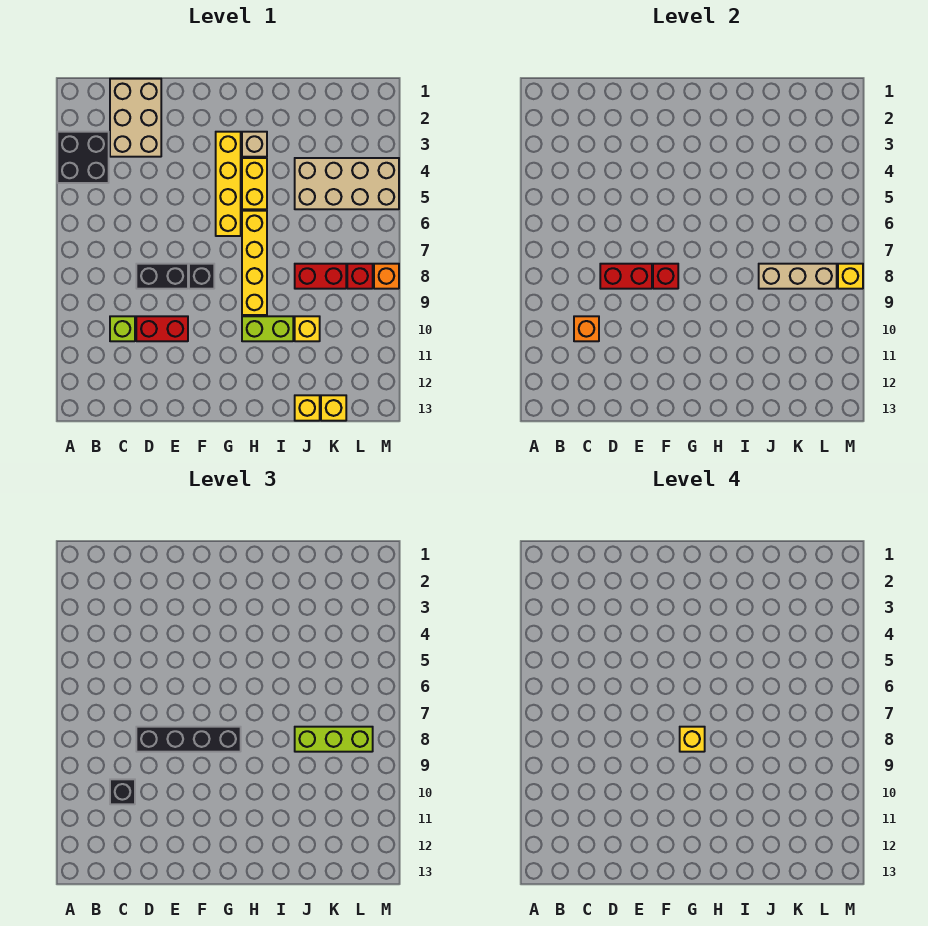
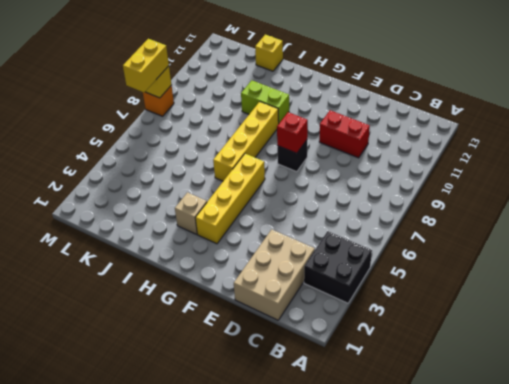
yellow brick M7:M8 level 3 -> yellow brick H4:H5 level 1
none -> lime brick C10 level 1
none -> black brick D8:E8 level 1
none -> tan brick J4:M5 level 1

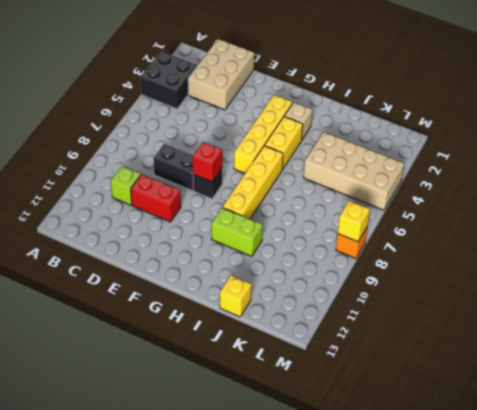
none -> red brick J8:K8 level 1
none -> yellow brick J10 level 1
none -> yellow brick K13 level 1

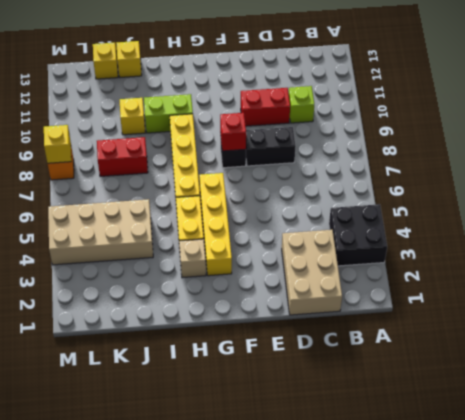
none -> red brick L8 level 1
none -> orange brick C10 level 2
none -> red brick D8:E8 level 2

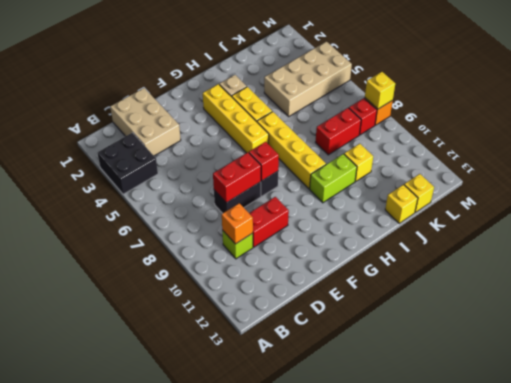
none -> tan brick J8:L8 level 2
none -> black brick C10 level 3
none -> black brick D8:G8 level 3

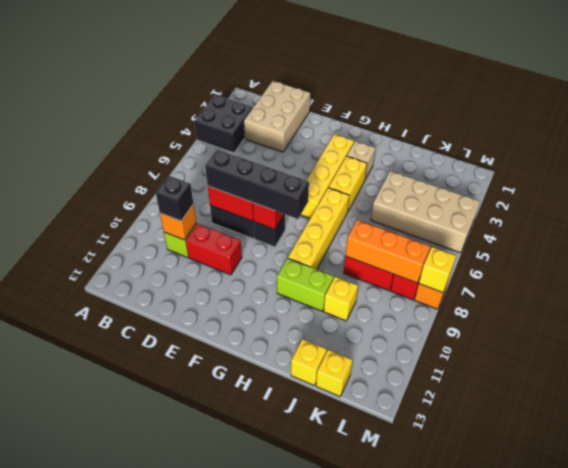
orange brick J8:L8 level 2 -> tan brick J8:L8 level 2
none -> lime brick J8:L8 level 3
none -> yellow brick G8 level 4

